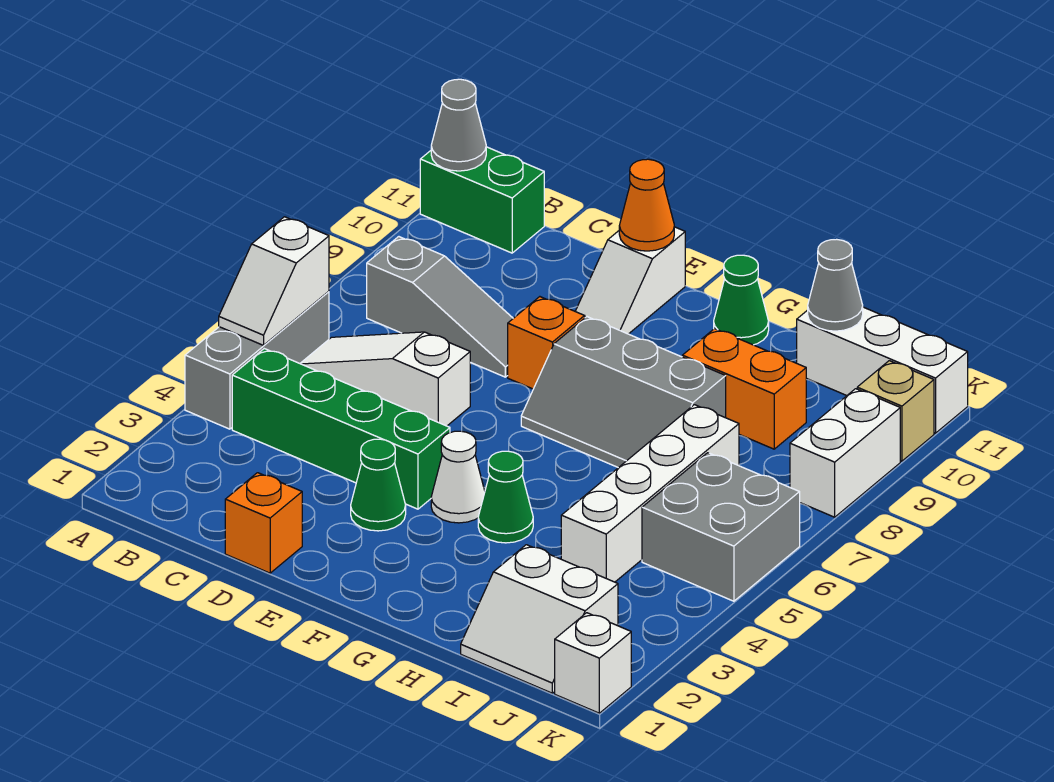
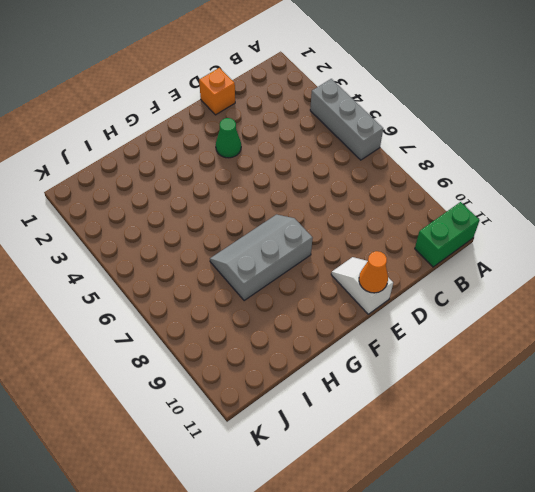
none -> green brick B4:E4 level 1
none -> white slope B6:D6 level 1 top D
none -> grey slope B8:D8 level 1 top B

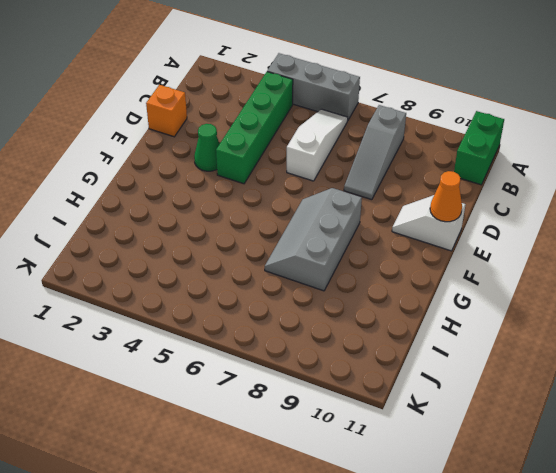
none -> orange brick E8 level 1
none -> white cone F4 level 1
none -> green cone G4 level 1

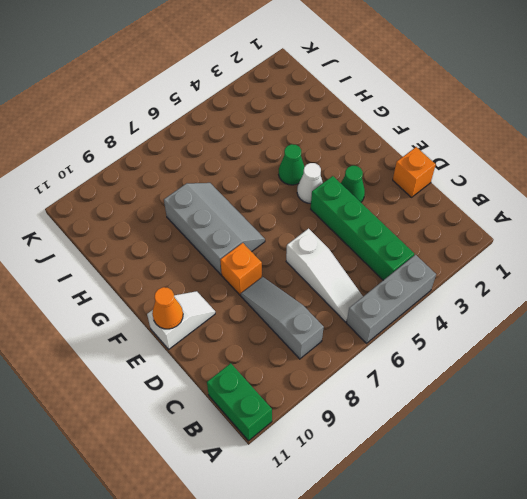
none -> green cone G11 level 1
none -> orange brick H9:I9 level 1
none -> white slope I1:J2 level 1 top 2

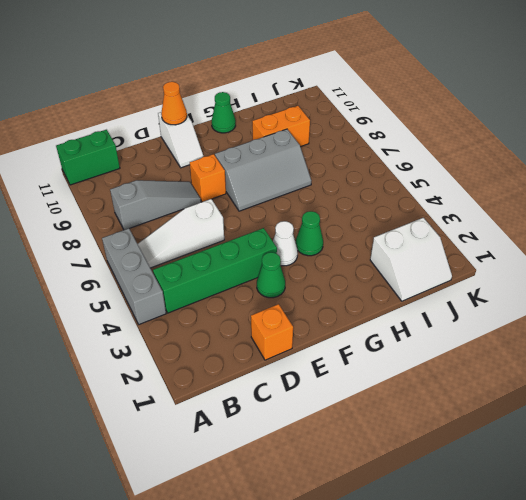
none -> white brick I4:I7 level 1
none -> white brick I11:K11 level 1
none -> grey brick J5:K6 level 1

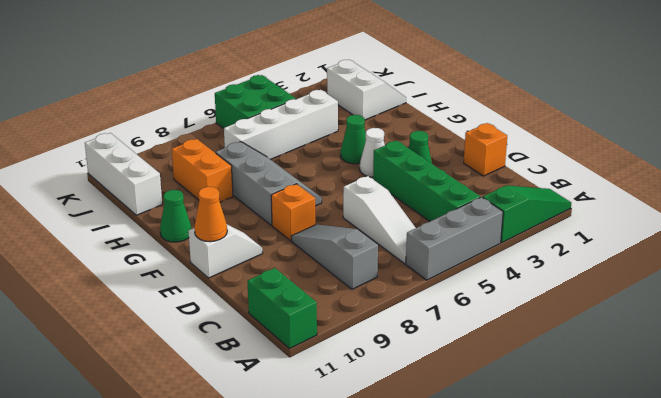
green slope A1:A3 level 1 top 3 -> none
green brick J5:K6 level 1 -> grey brick J5:K6 level 1
none -> white brick K1 level 1
none -> white brick K8:K9 level 1
none -> tan brick K10 level 1

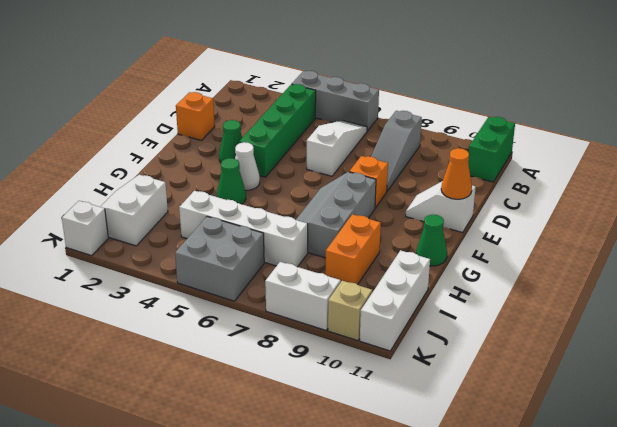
none -> white slope A5:A6 level 2 top 6
none -> grey cone A11 level 2
none -> grey cone I11 level 2

